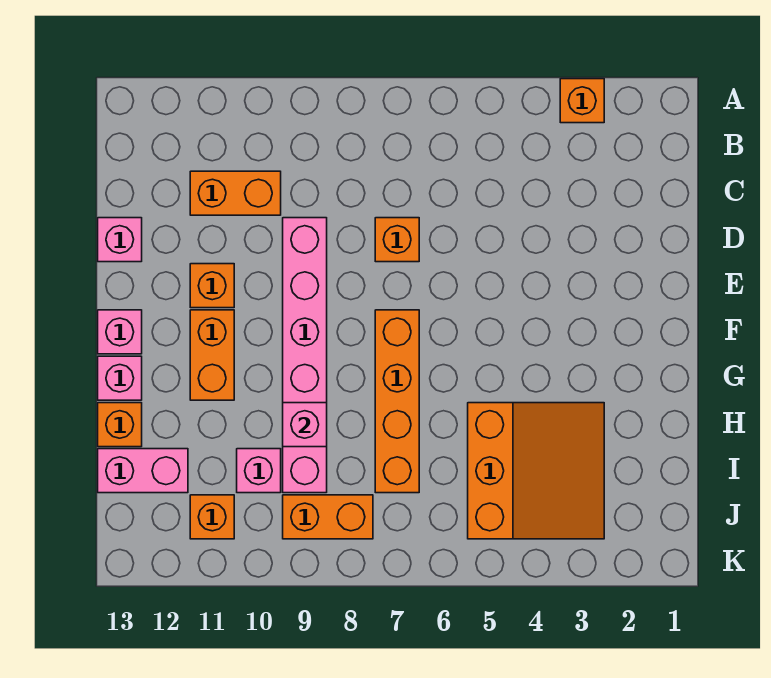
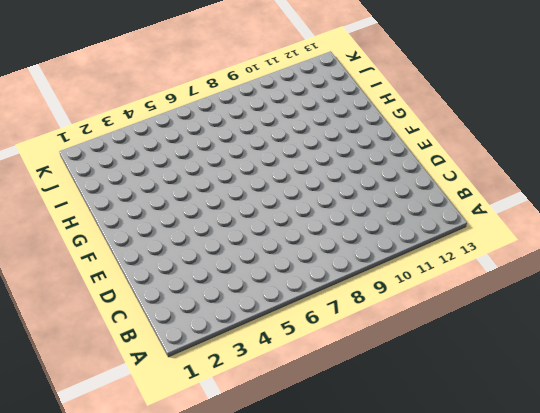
none -> orange brick A3 level 1
none -> orange brick C10:C11 level 1
none -> orange brick D7 level 1

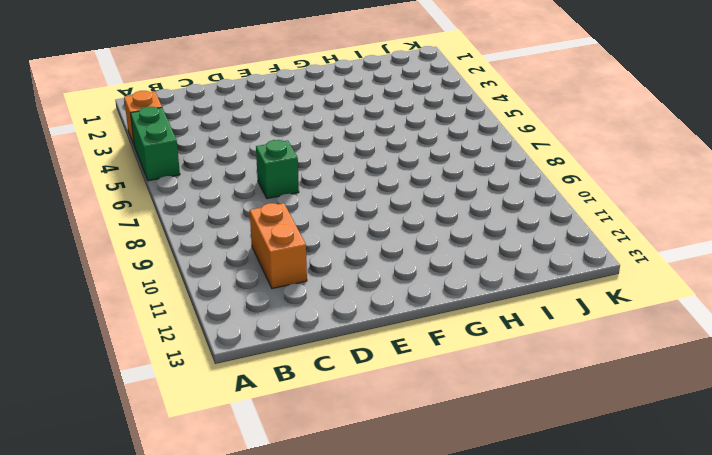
green brick A4:A5 level 1 -> none
green brick D7 level 1 -> orange brick D7 level 1
none -> pink brick D9:I9 level 1
none -> pink brick D13 level 1
none -> orange brick E11 level 1

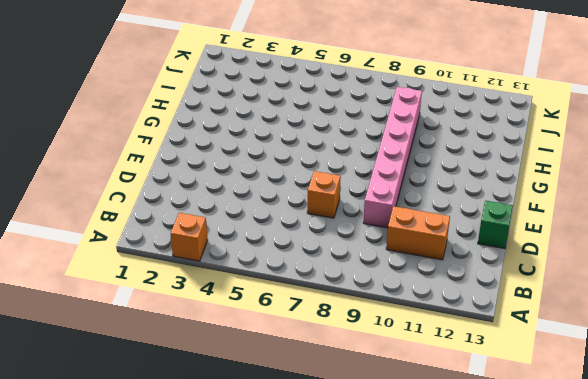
green brick D13 level 1 -> pink brick D13 level 1
none -> orange brick E11 level 1
none -> orange brick F7:I7 level 1
none -> orange brick F11:G11 level 1

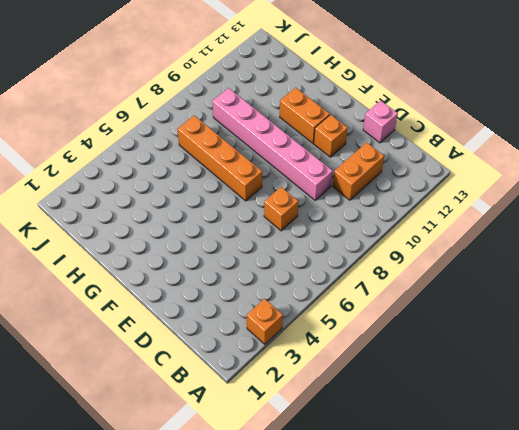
none -> pink brick F13 level 1
none -> pink brick G13 level 1
none -> orange slope H3:J5 level 1 top 5

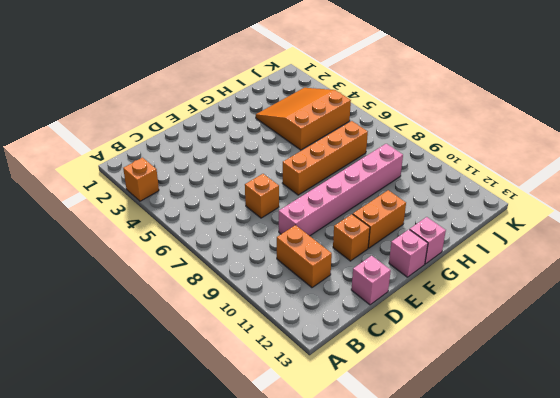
none -> orange brick H13 level 1
none -> pink brick I10 level 1
none -> pink brick I12:I13 level 1

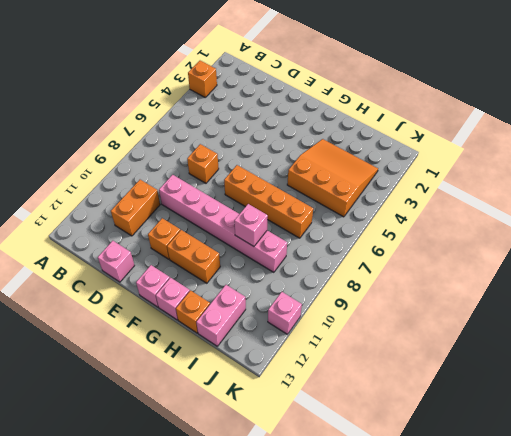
pink brick K11 level 1 -> pink brick I10 level 1
none -> orange brick J8:J9 level 1
none -> orange brick J11 level 1

